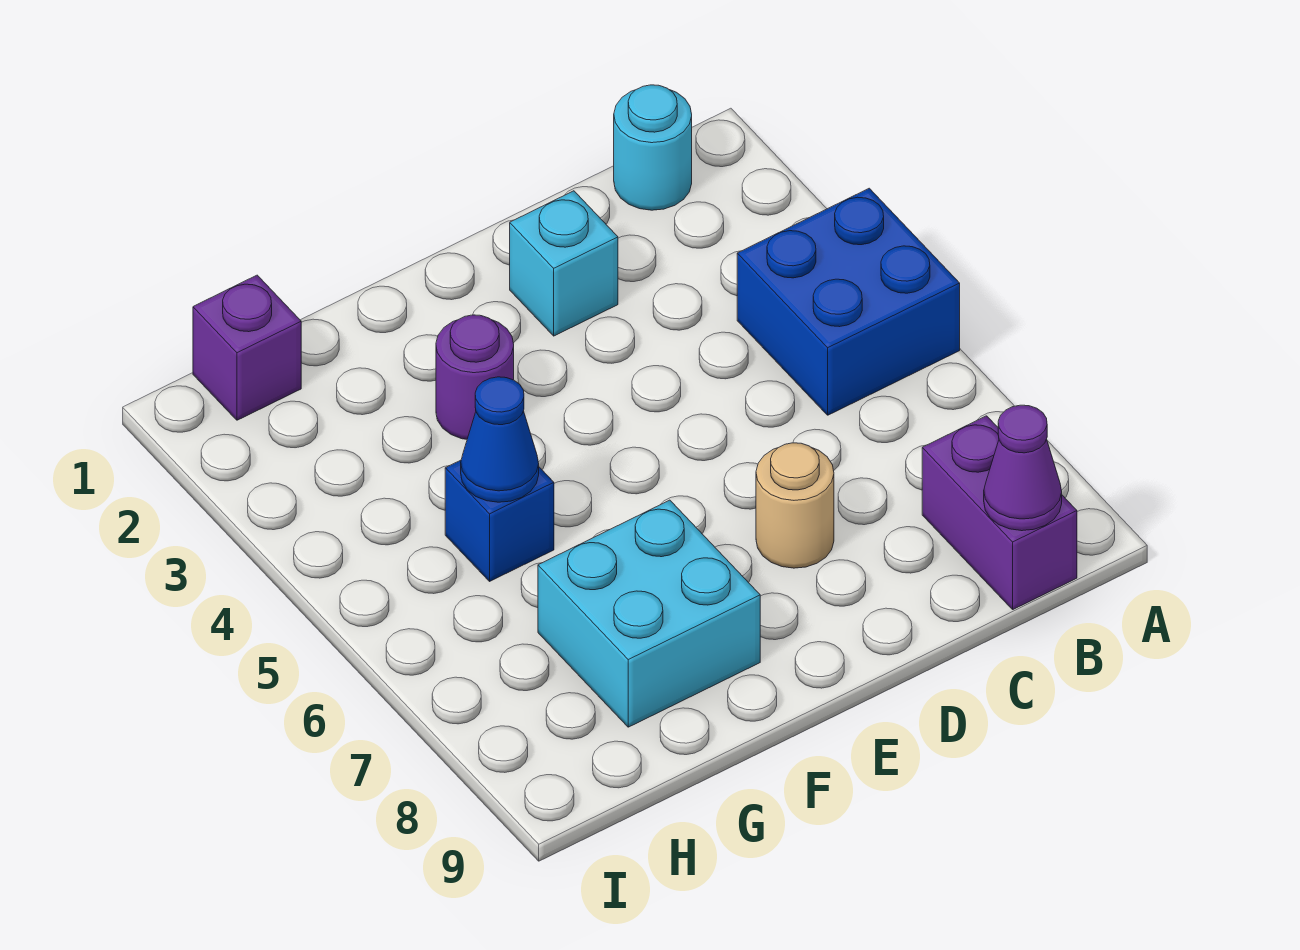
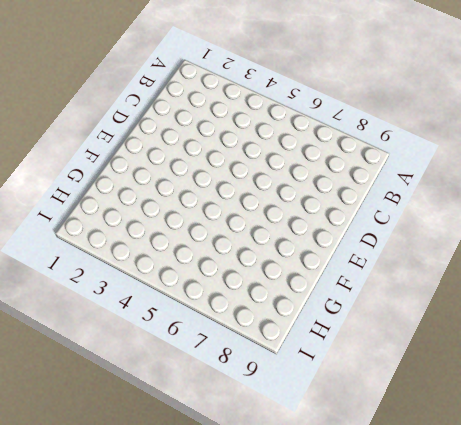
none -> blue brick A4:B5 level 1
none -> cyan round brick B1 level 1

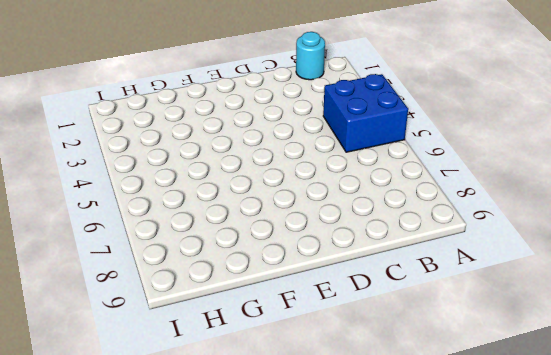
none -> purple brick B8:B9 level 1
none -> cyan brick D2 level 1

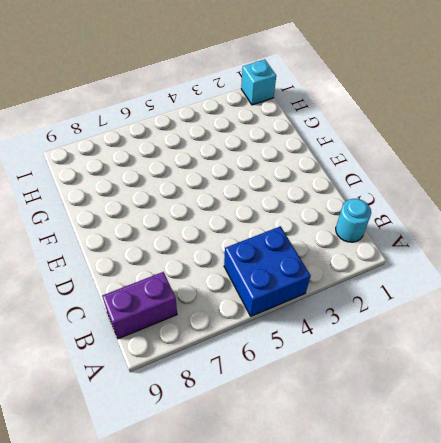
cyan brick I1 level 1 -> cyan brick D2 level 1
none -> tan round brick D7 level 1
none -> purple round brick F3 level 1

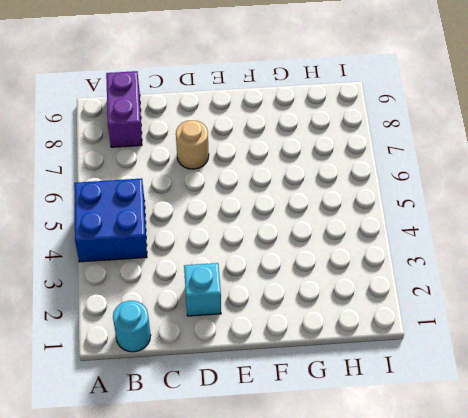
none -> purple round brick F3 level 1
none -> cyan brick F7:G8 level 1

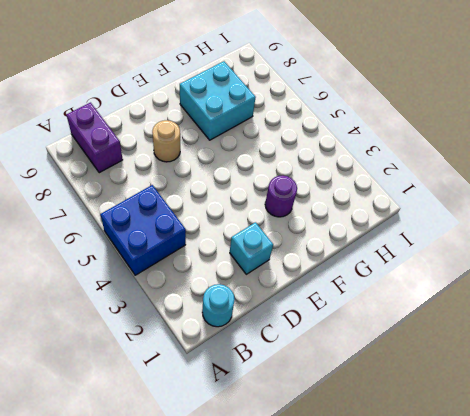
none -> blue brick G5 level 1
none -> purple brick H1 level 1

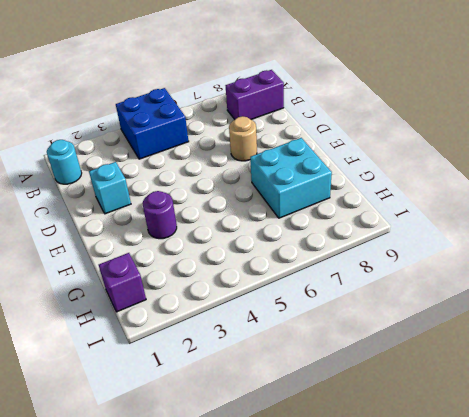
none -> blue brick G5 level 1
none -> purple cone B9 level 2

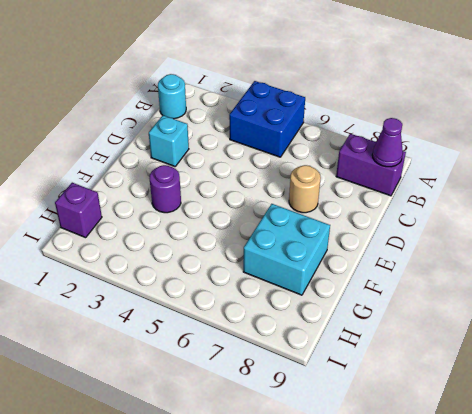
none -> blue brick G5 level 1
none -> blue cone G5 level 2

